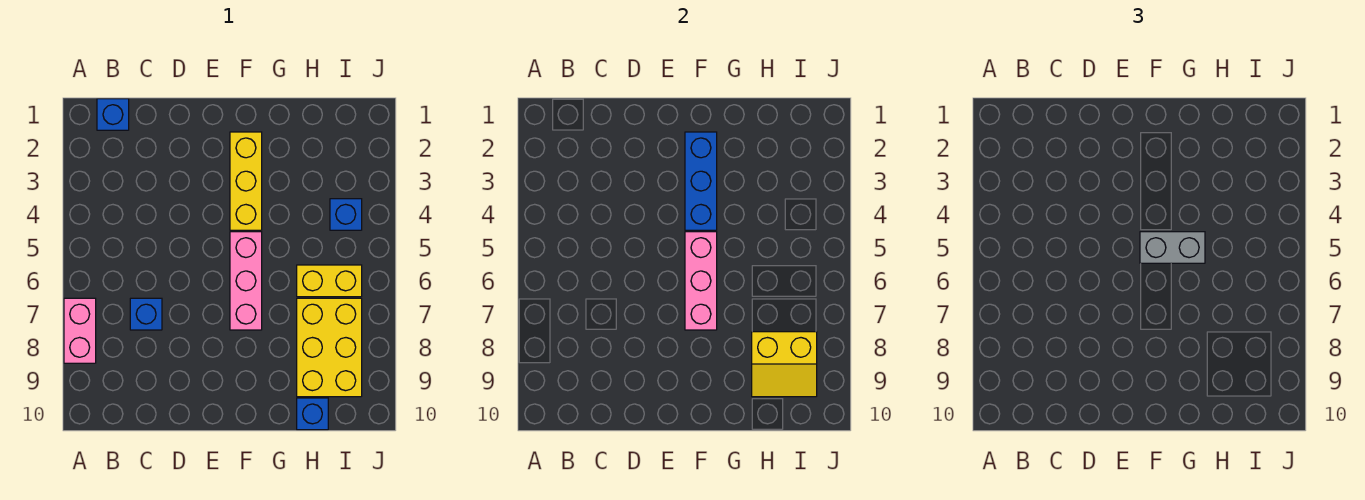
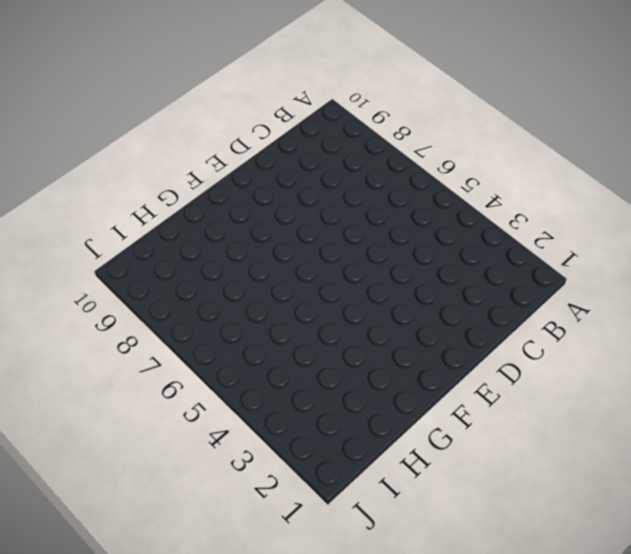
none -> pink brick A7:A8 level 1
none -> blue brick B1 level 1
none -> blue brick C7 level 1

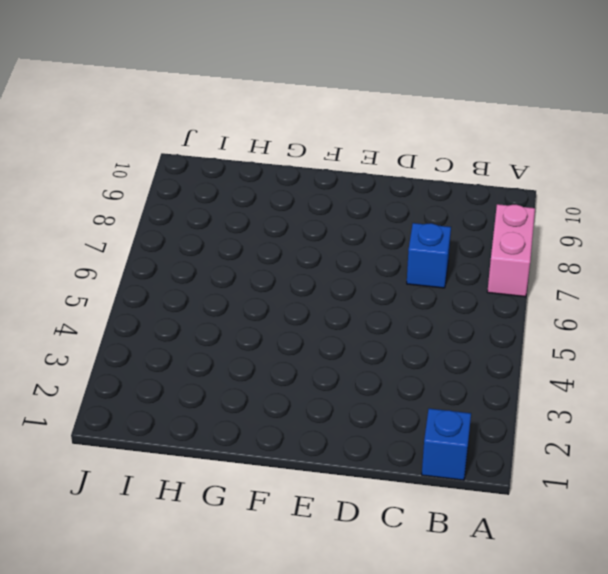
none -> yellow brick F2:F4 level 1
none -> pink brick F5:F7 level 1
none -> yellow brick H6:I6 level 1

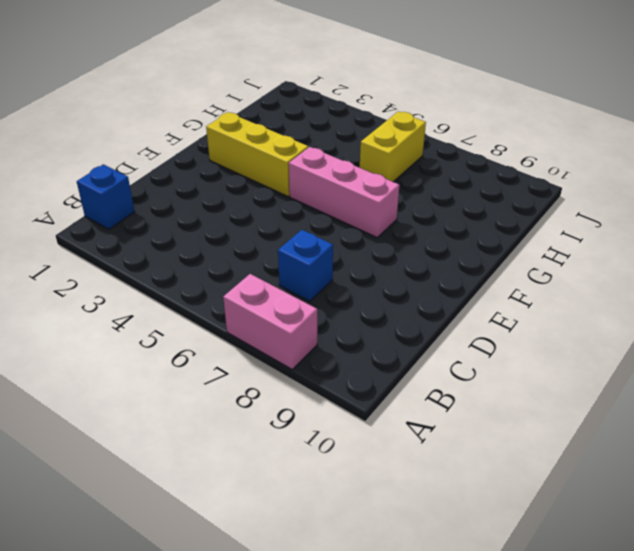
none -> yellow brick H7:I9 level 1
none -> blue brick H10 level 1
none -> blue brick I4 level 1

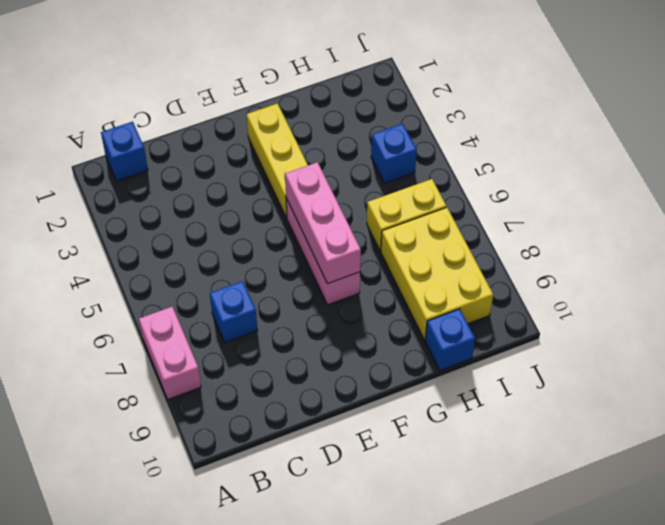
none -> blue brick F2:F4 level 2
none -> yellow slope H8:I9 level 2 top 8
none -> grey brick F5:G5 level 3

